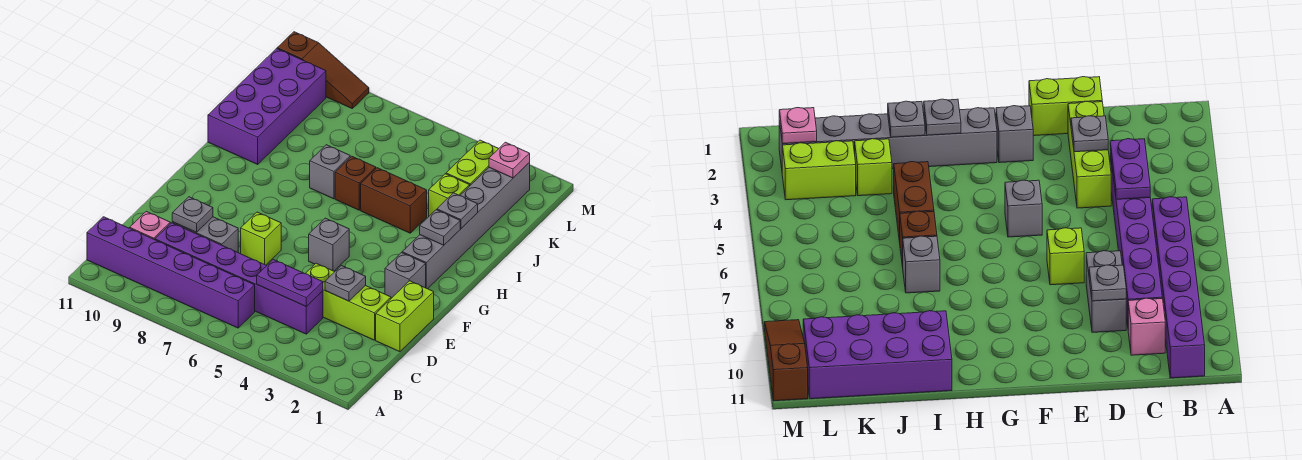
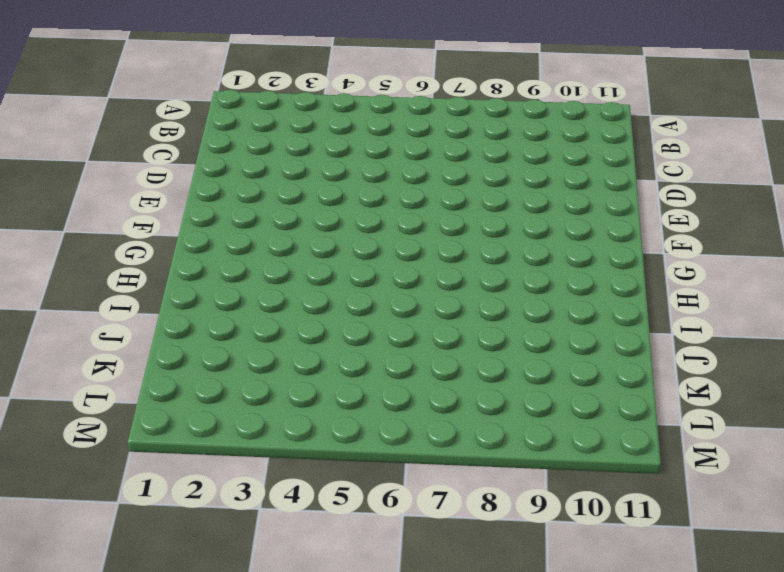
none -> purple brick B6:B11 level 1
none -> purple brick C4:C9 level 1
none -> pink brick C10 level 1

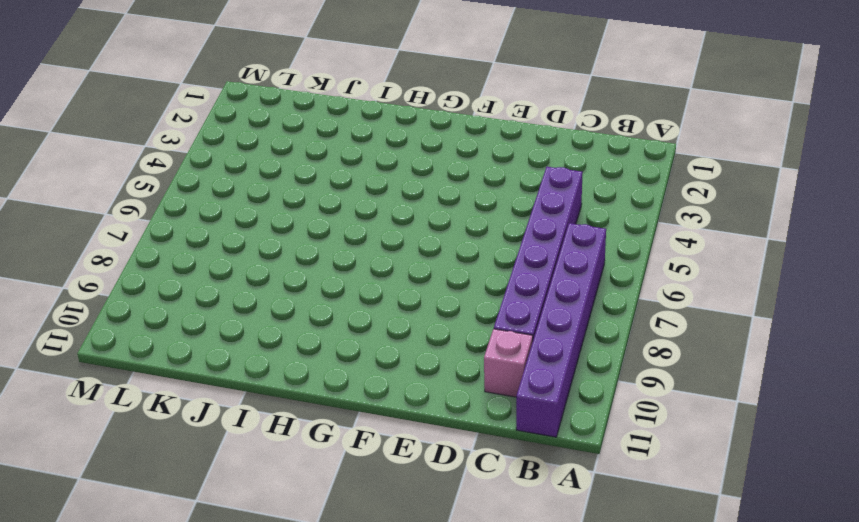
none -> lime brick D1:E1 level 1
none -> lime brick D2:D4 level 1
none -> grey brick D8:D9 level 1

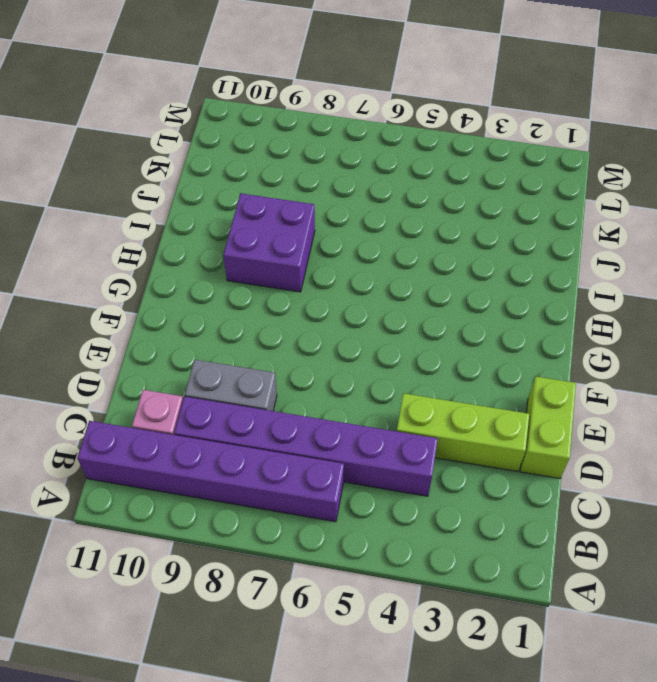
purple brick H8:I9 level 1 -> none
none -> lime brick E7 level 1
none -> grey brick F2 level 1
none -> grey brick F5 level 1

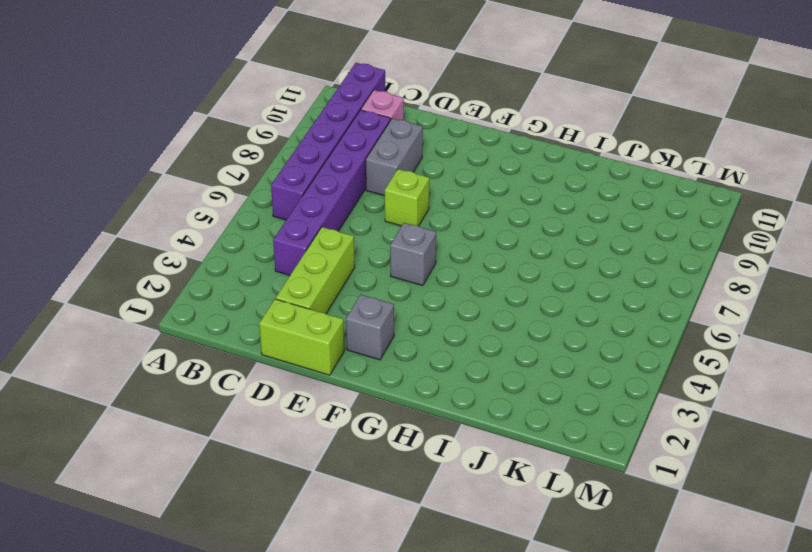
none -> grey brick G2:L2 level 1
none -> brown brick I4:I5 level 1
none -> brown brick I6 level 1

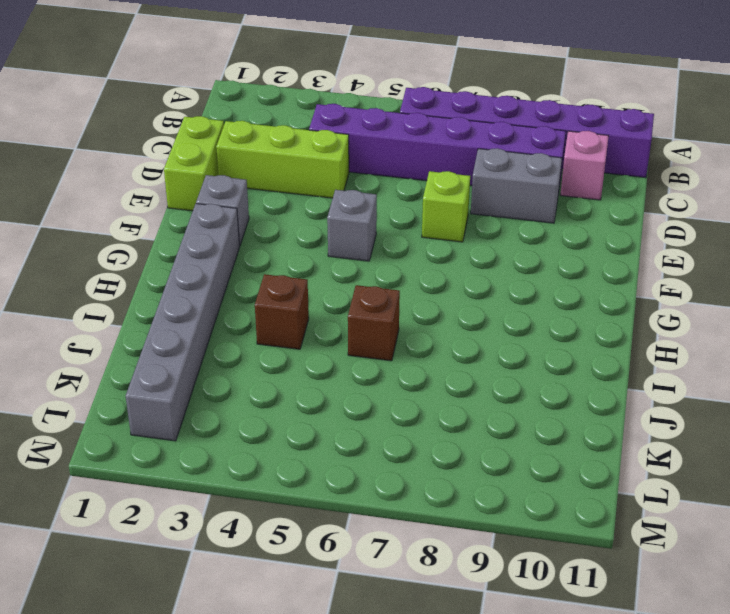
brown brick I4 level 1 -> brown brick I4:I5 level 1
none -> grey brick I7 level 1
none -> purple brick I10:L11 level 1
none -> lime brick J3 level 1

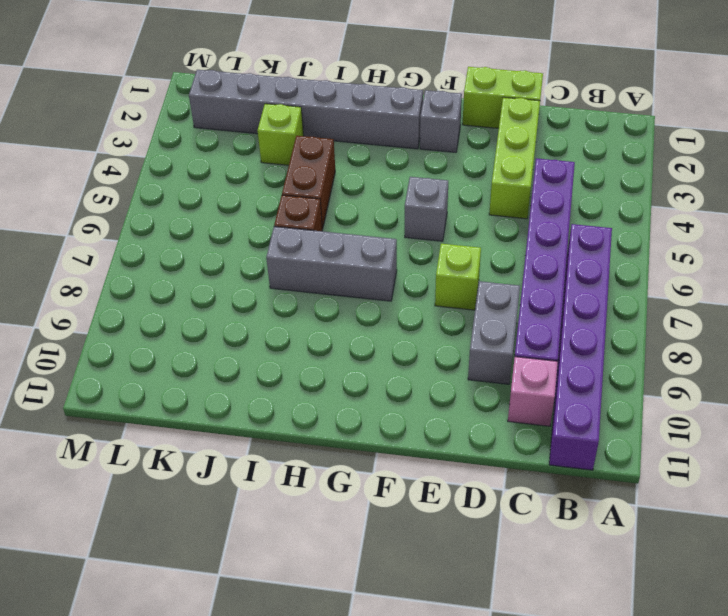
grey brick G7:I7 level 1 -> grey brick I7 level 1
none -> purple brick I10:L11 level 1
none -> lime brick K3:L3 level 1
none -> brown slope M9:M11 level 1 top 11

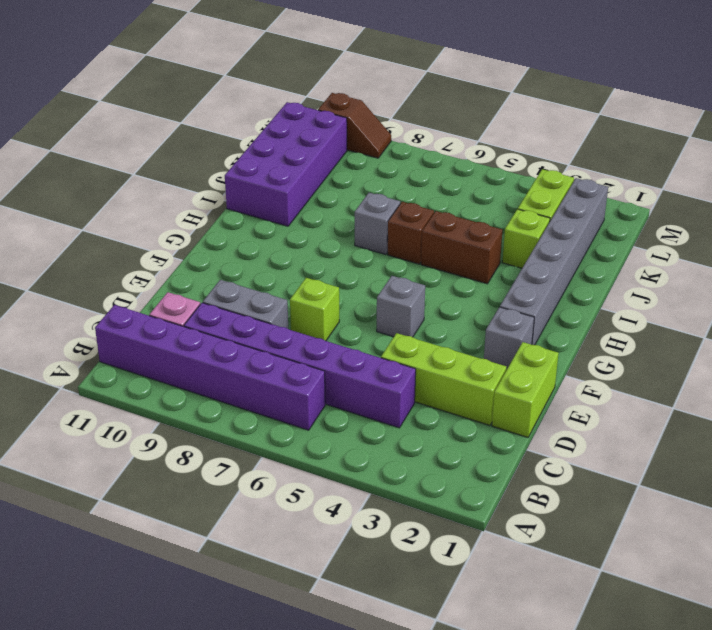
brown slope M9:M10 level 1 top 10 -> brown slope M9:M11 level 1 top 11
none -> purple plate C4:C5 level 2
none -> grey plate D3 level 2
none -> grey plate D9 level 2

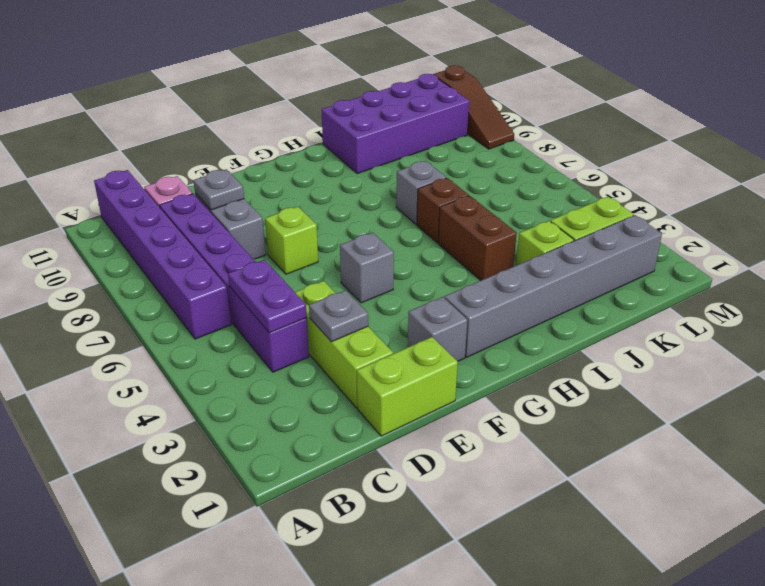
none -> grey plate H2 level 2
none -> grey plate I2 level 2
none -> pink plate L2 level 2

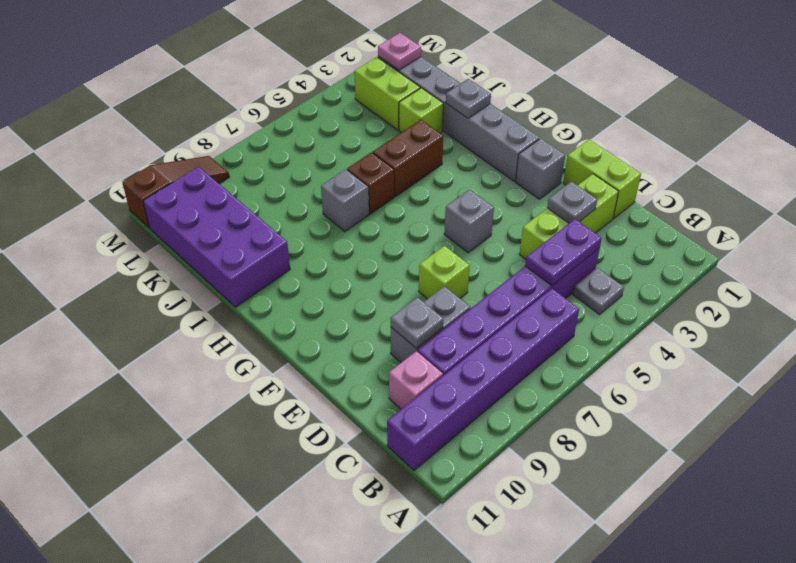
grey plate B4 level 1 -> grey plate H2 level 2

